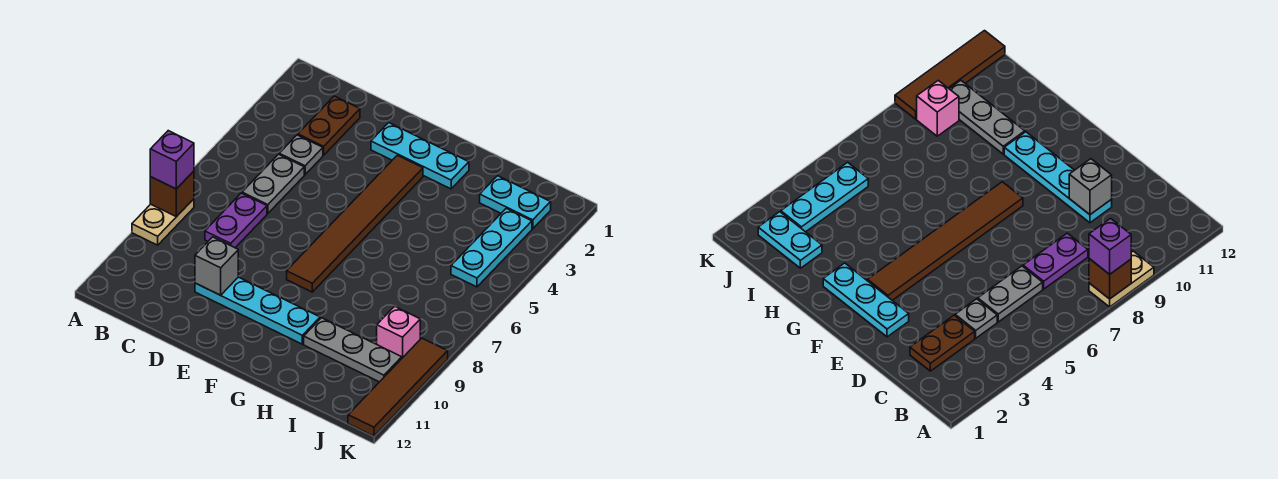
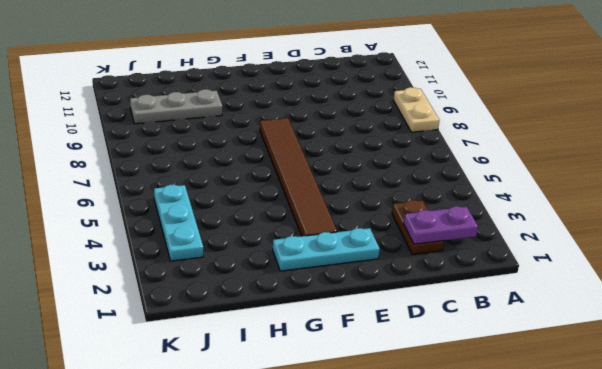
purple plate B2:C2 level 2 -> purple plate C7:C8 level 1
none -> grey plate C4 level 1
none -> grey plate C5:C6 level 1
none -> cyan plate D10:G10 level 1

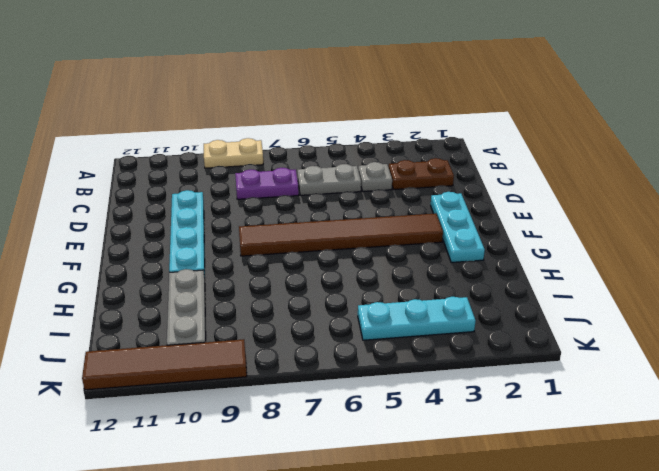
none -> cyan plate I2:J2 level 1
none -> pink brick J9 level 1
none -> brown brick A8 level 2

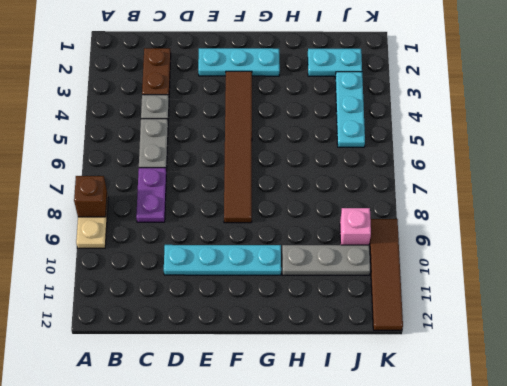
none -> grey brick D10 level 2
none -> purple brick A8 level 3

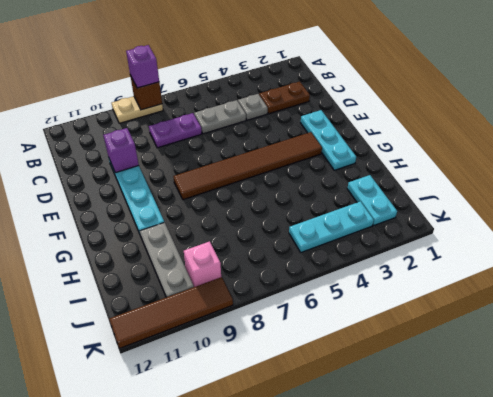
purple brick D10 level 2 -> grey brick D10 level 2

